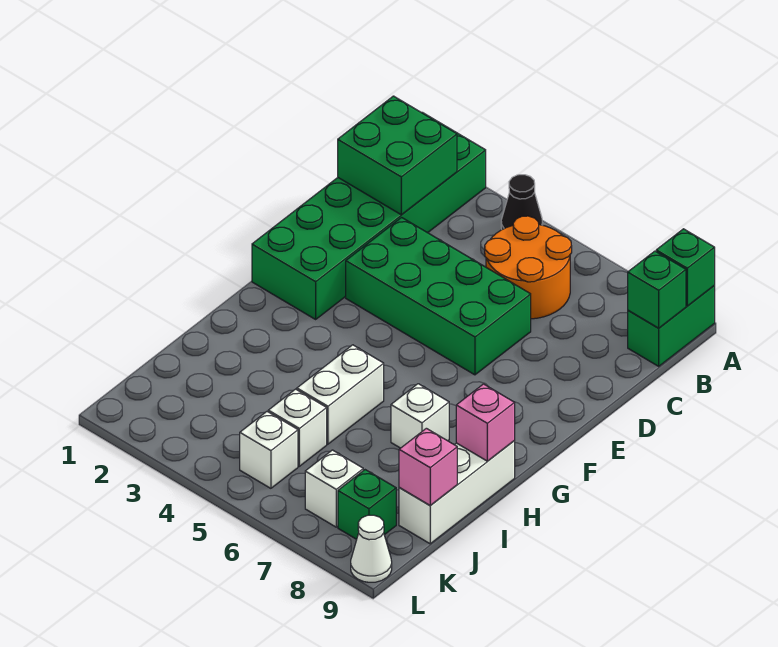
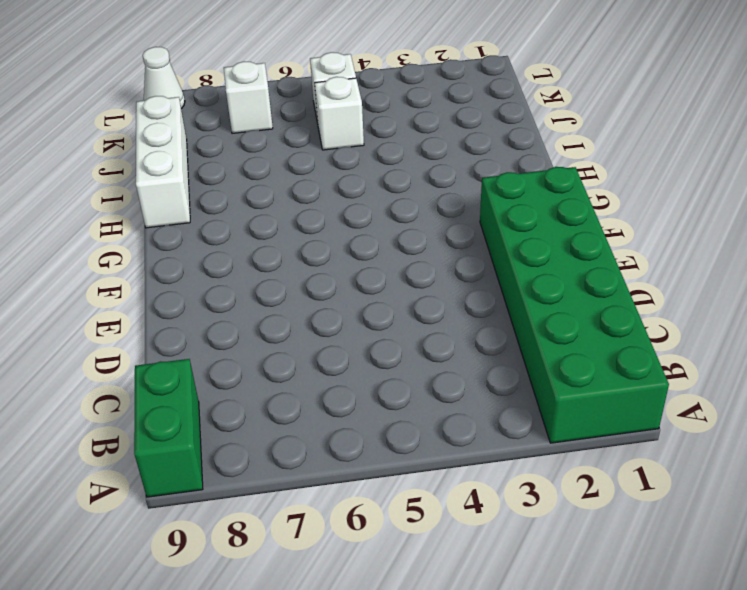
none -> black cone A4 level 1
none -> orange round brick B5:C6 level 1
none -> green brick D3:E6 level 1

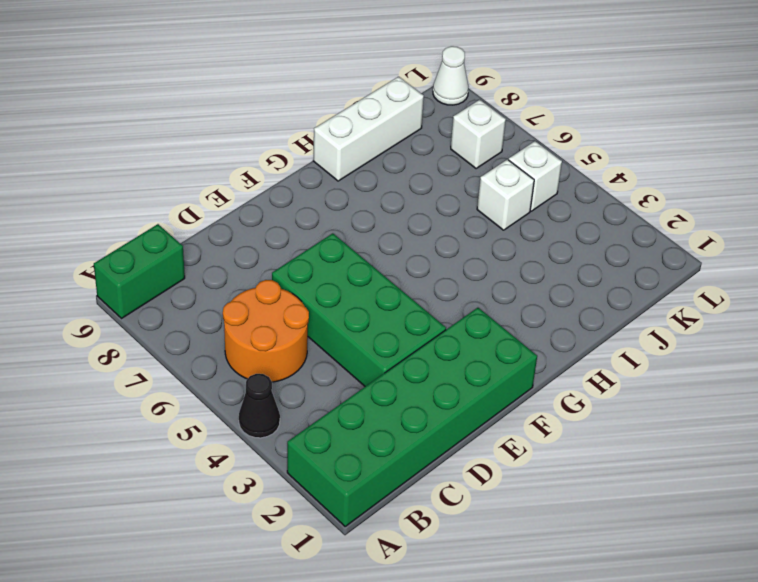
none -> white brick H5:I5 level 1
none -> white brick H7 level 1
none -> green brick K8 level 1

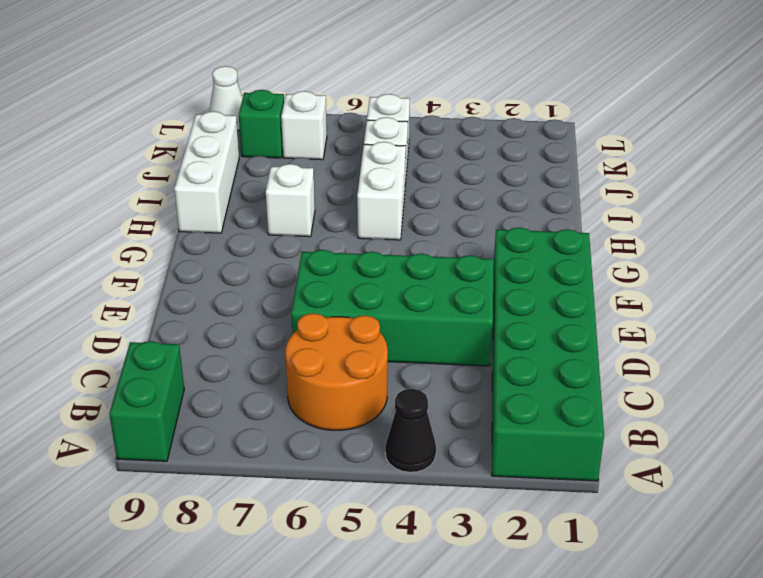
none -> green brick A9 level 2
none -> green brick B1:C2 level 2
none -> green brick B9 level 2

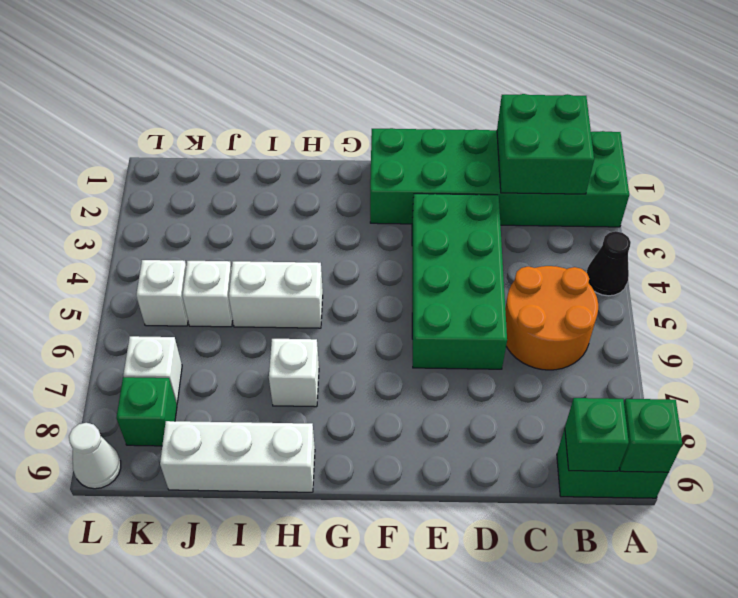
none -> pink brick H9 level 2
none -> pink brick J9 level 2

